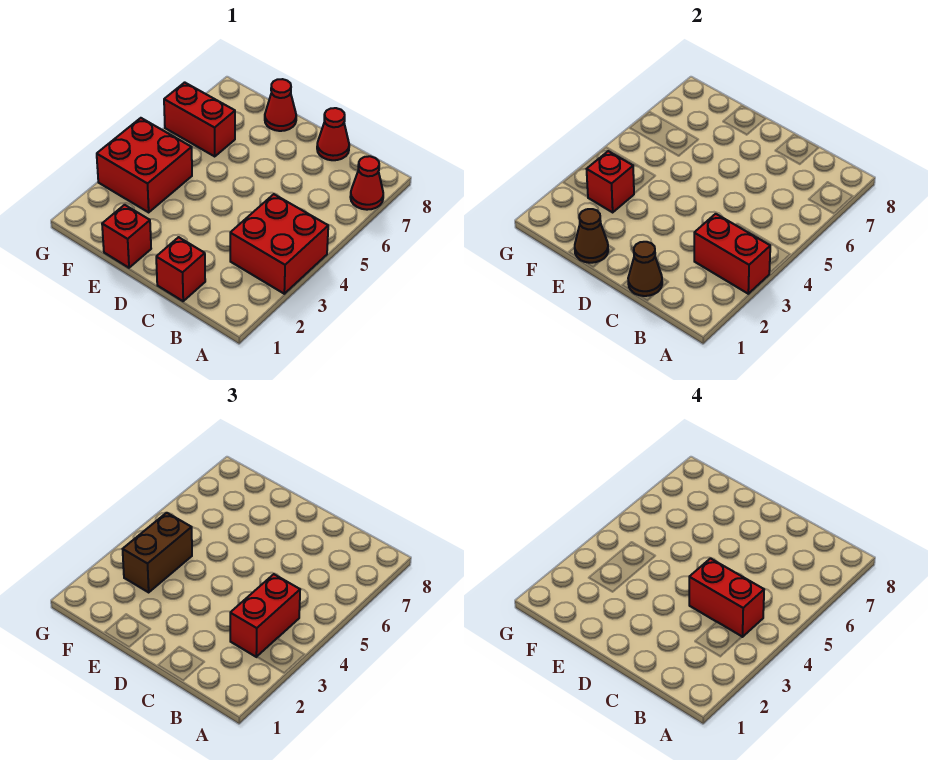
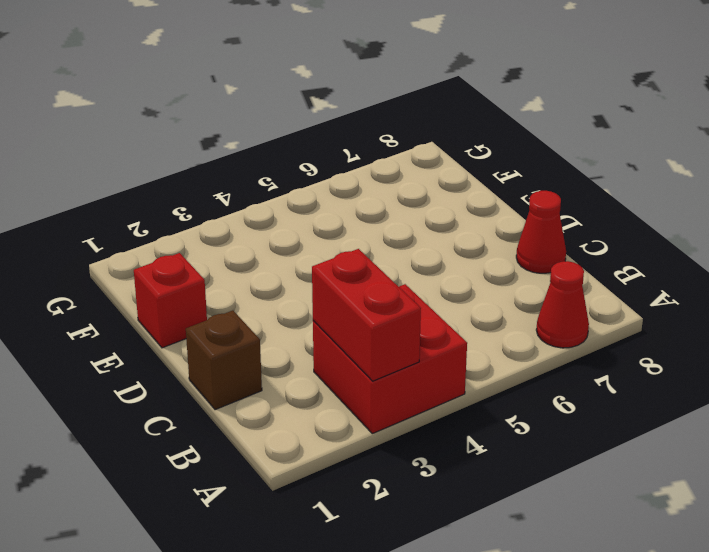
brown brick C1 level 1 -> red brick C1 level 1
none -> red cone E8 level 1
none -> red brick F3:G4 level 1
none -> red brick F6:G6 level 1

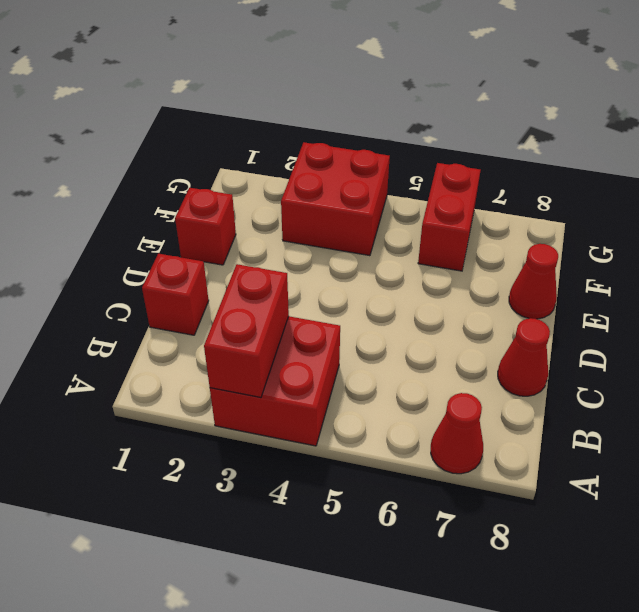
none -> brown cone C1 level 2
none -> brown cone E1 level 2
none -> red brick F3 level 2

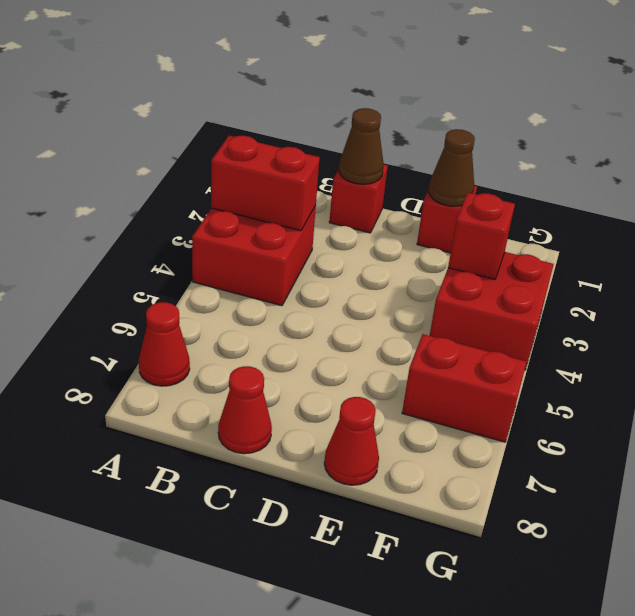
none -> red brick B3:B4 level 3
none -> brown brick F3:F4 level 3
none -> red brick B4:C4 level 4

